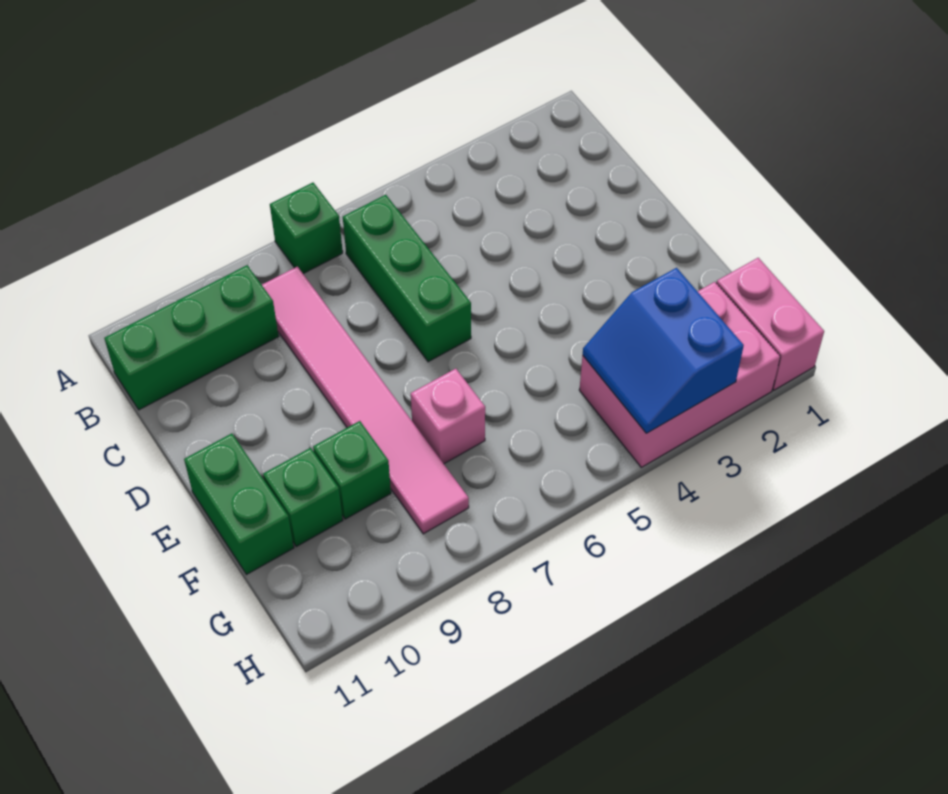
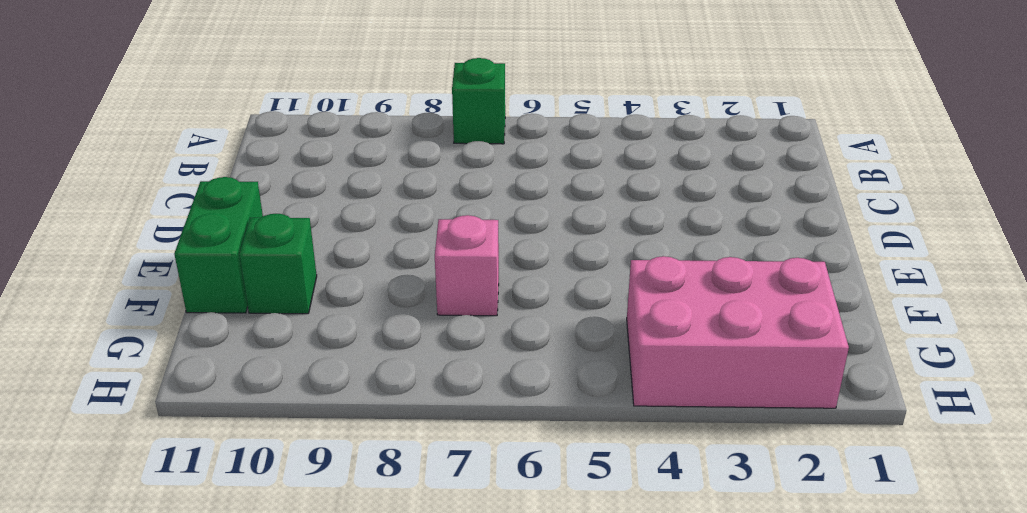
none -> green brick B6:D6 level 1
none -> pink tile B8:G8 level 1

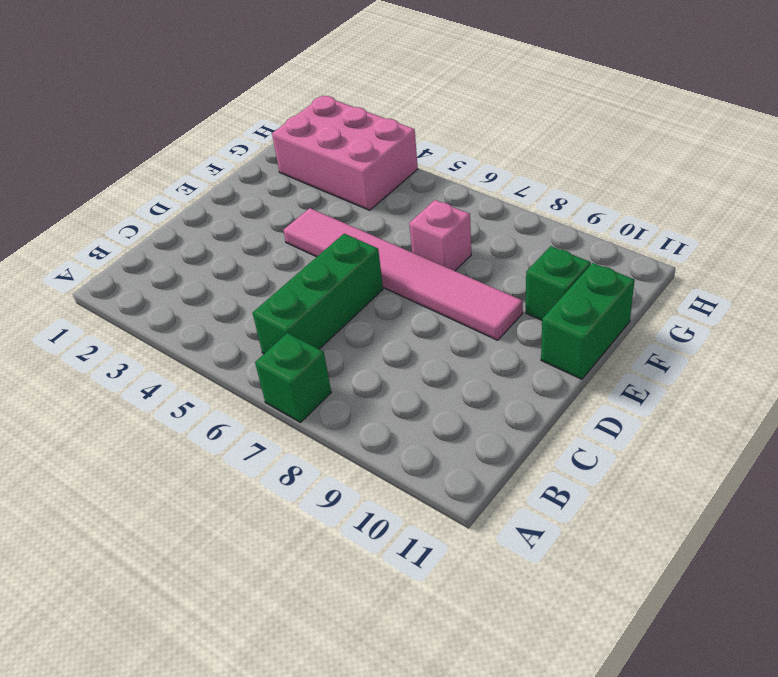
pink tile E4:E9 level 1 -> pink tile B8:G8 level 1
none -> green brick B9:B11 level 1
none -> green brick F9 level 1

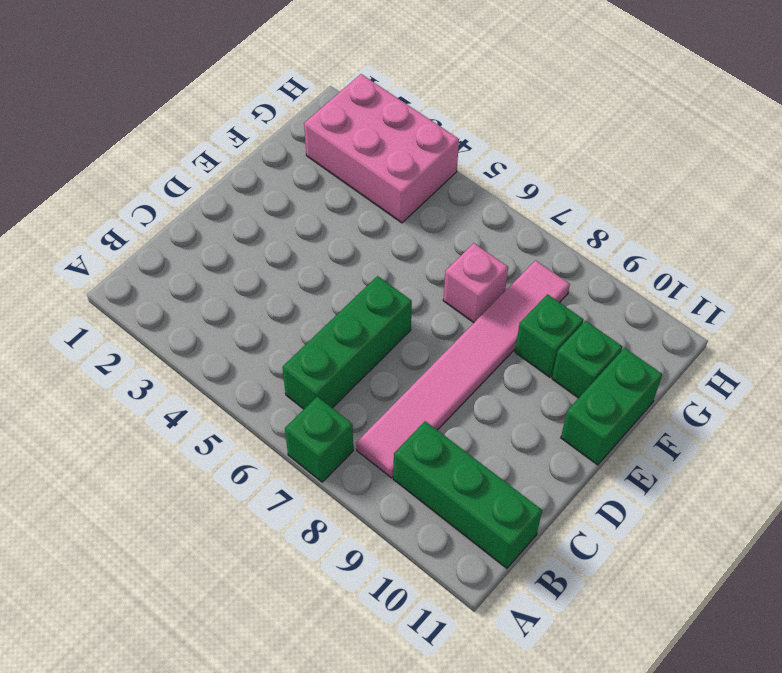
none -> pink brick G1:H1 level 1
none -> blue slope G3:H4 level 2 top 3

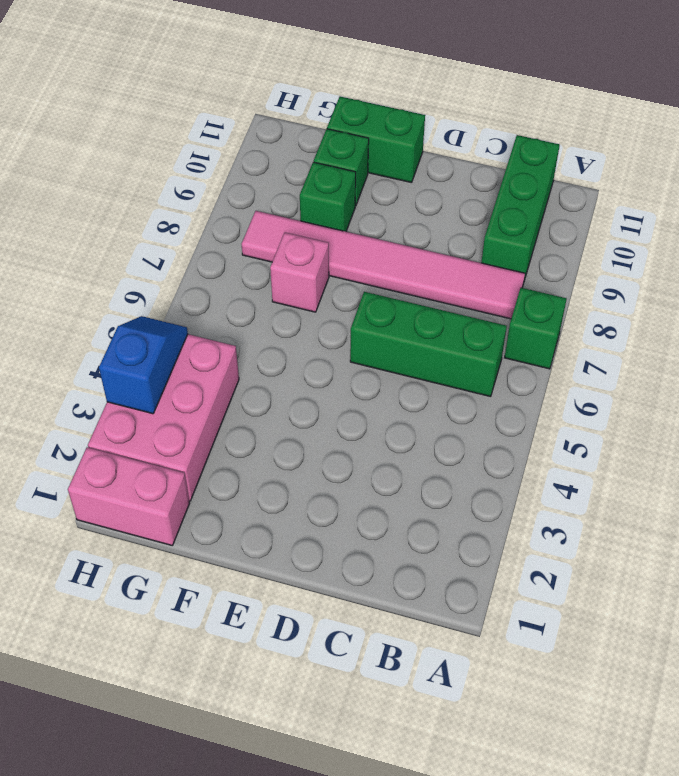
blue slope H3:H4 level 2 top 3 -> blue slope G3:H4 level 2 top 3

